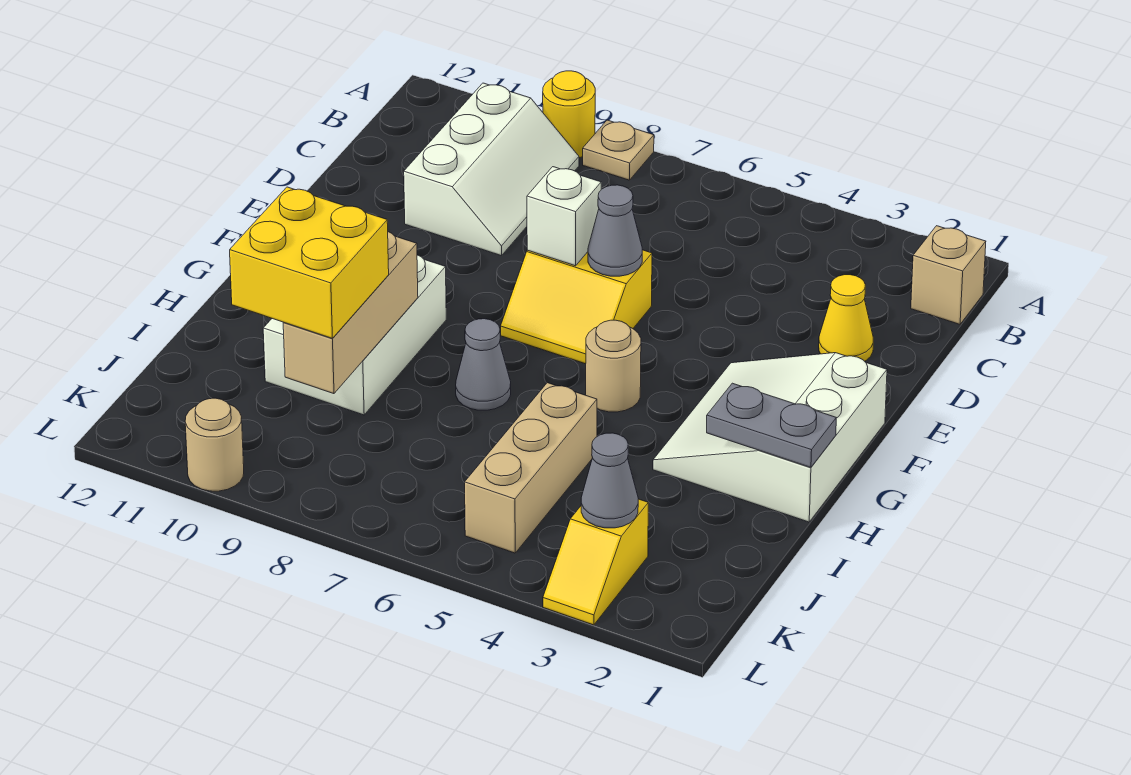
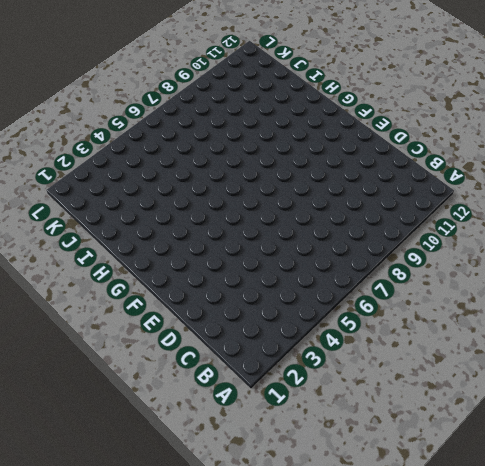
none -> tan plate A8 level 1
none -> yellow round brick A9 level 1
none -> tan brick B1 level 1

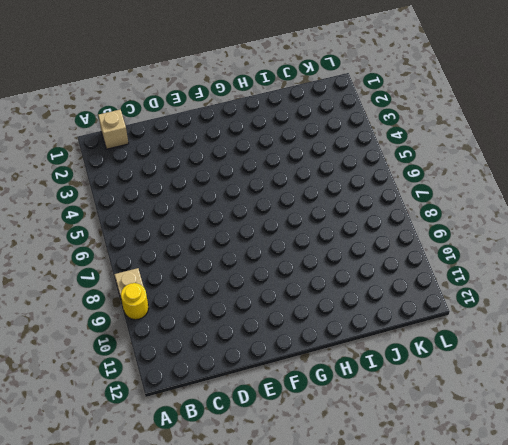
none -> white slope B9:D10 level 1 top 10
none -> yellow cone D2 level 1
none -> yellow slope E6:F7 level 1 top E

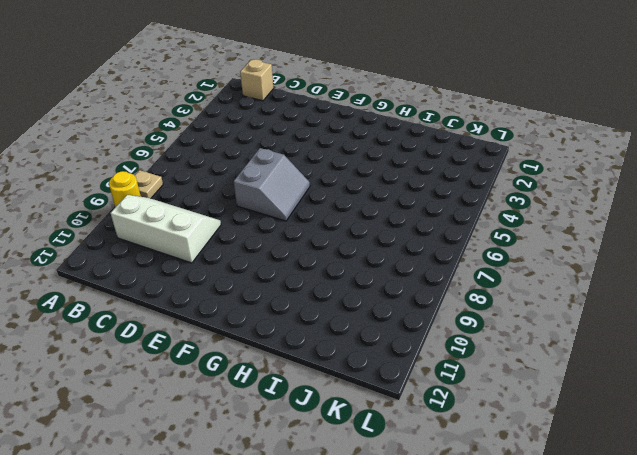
grey slope E6:F7 level 1 top E -> yellow slope E6:F7 level 1 top E
none -> yellow cone D2 level 1
none -> white slope F1:H3 level 1 top 1
none -> tan round brick G5 level 1

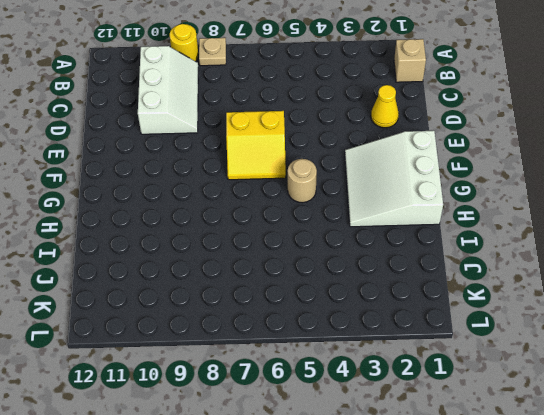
none -> white brick G9:I10 level 1
none -> grey cone H7 level 1
none -> tan brick I5:K5 level 1

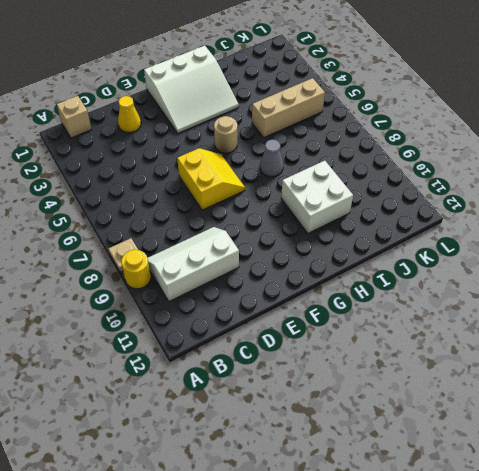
white brick H9:I10 level 1 -> white brick G9:I10 level 1
none -> yellow slope K3:L3 level 1 top K
none -> tan round brick L10 level 1
none -> grey cone E6 level 2

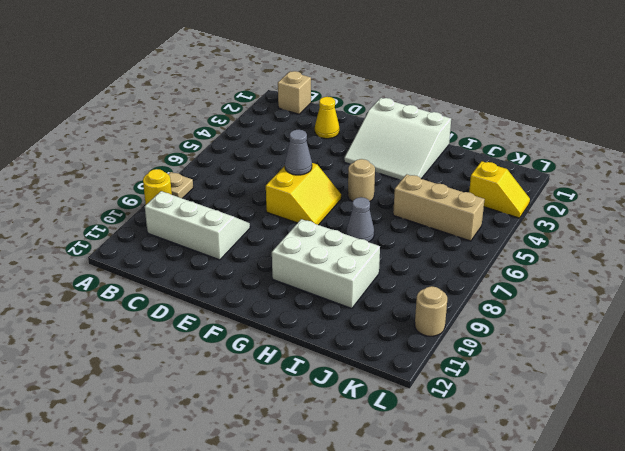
none -> white brick E7 level 2
none -> grey plate H1:H2 level 2
none -> tan brick H9:J9 level 2

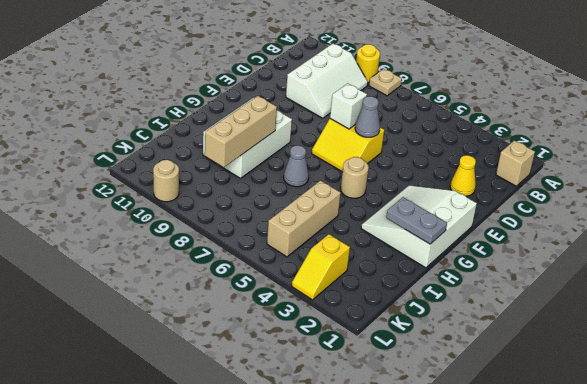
none -> grey cone K3 level 2
none -> yellow brick I9:J10 level 3

